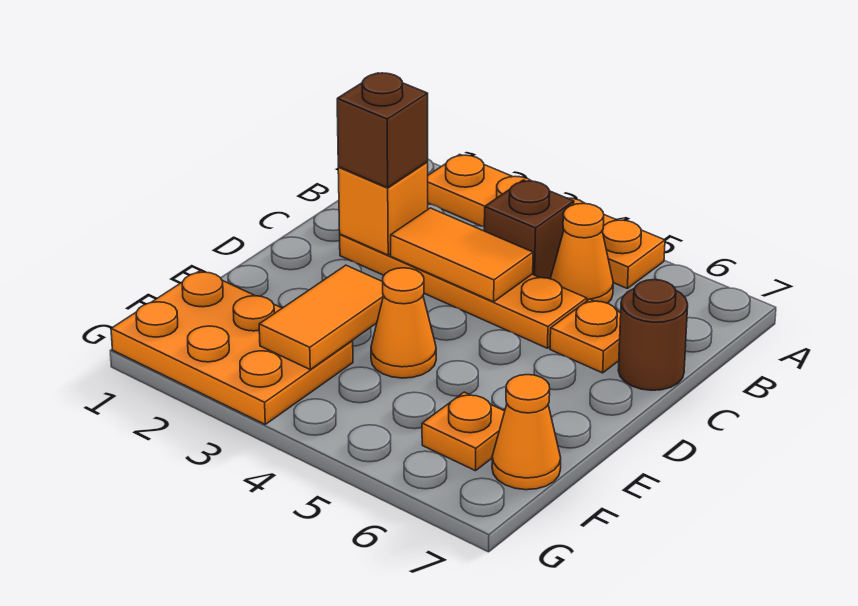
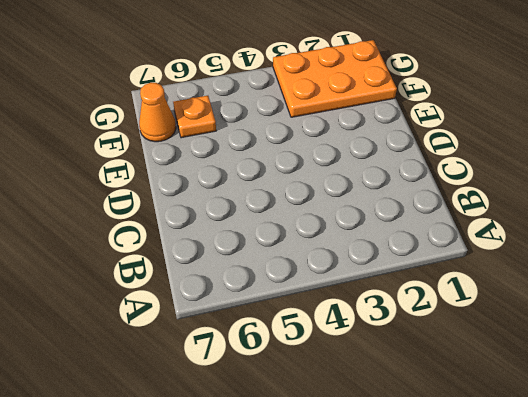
none -> orange plate A2:A5 level 1
none -> brown brick B4 level 1
none -> orange cone B5 level 1

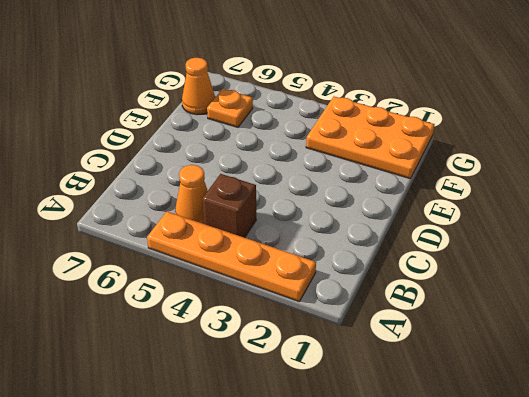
none -> orange plate C2:C5 level 1
none -> orange plate C6 level 1
none -> brown round brick C7 level 1

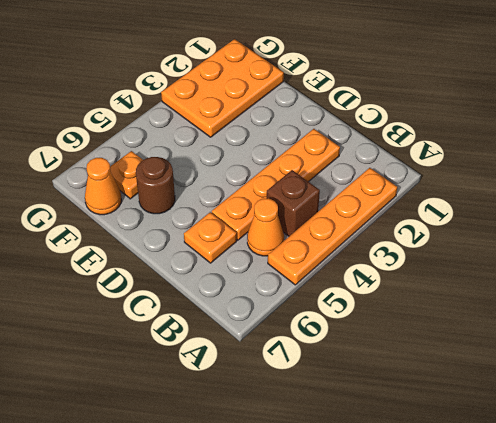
brown round brick E6 level 1 -> brown round brick C7 level 1
none -> orange cone E4 level 1
none -> orange brick C2 level 2
none -> orange tile C3:C4 level 2

